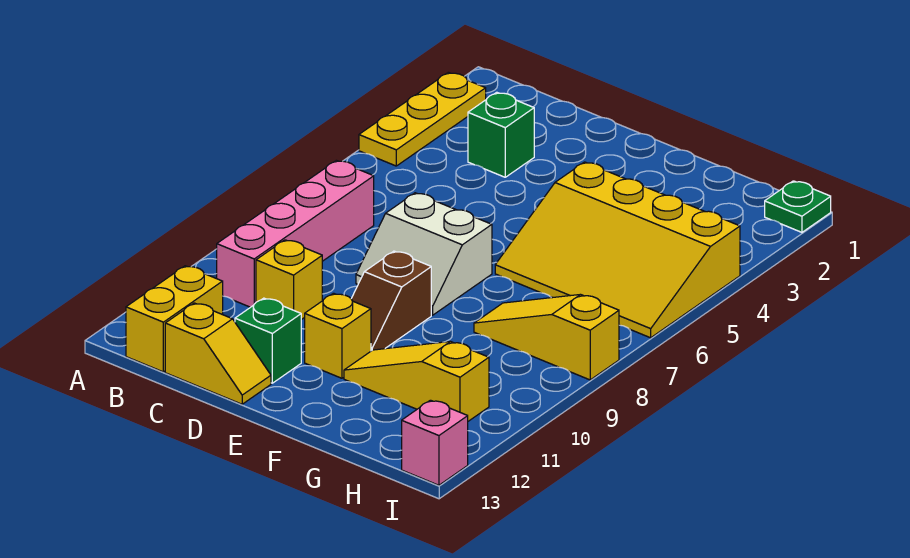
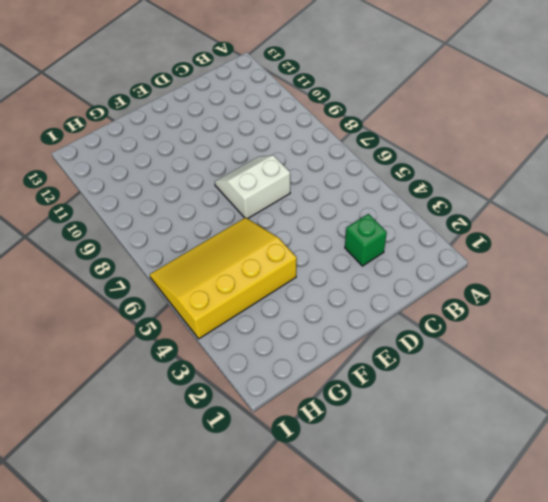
none -> yellow plate A2:A4 level 1
none -> pink brick B7:B10 level 1
none -> yellow brick B12:B13 level 1

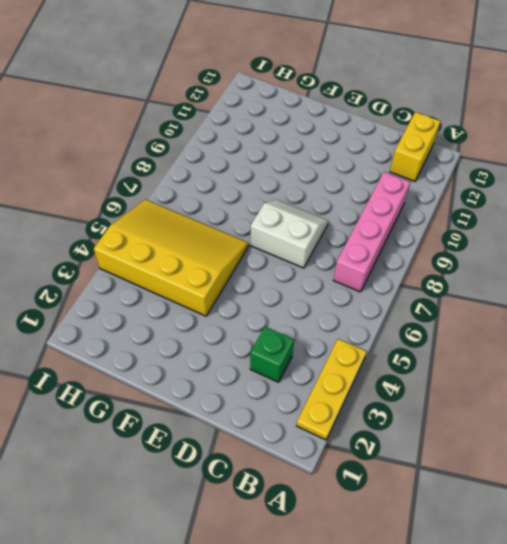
none -> yellow brick C10 level 1
none -> yellow slope C13:D13 level 1 top C
none -> green brick D12 level 1

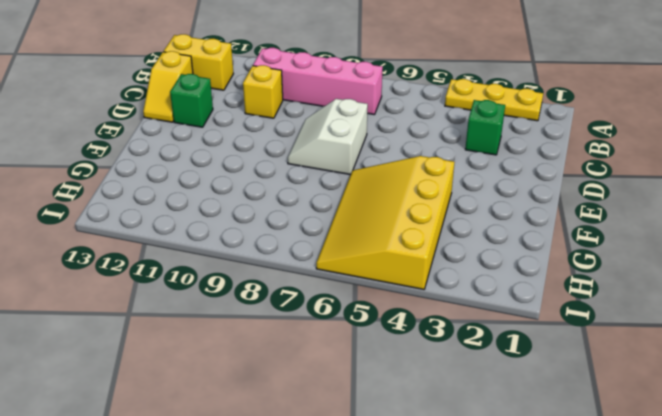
none -> brown slope E9:E10 level 1 top 9
none -> yellow brick E11 level 1
none -> yellow slope F11:H11 level 1 top H

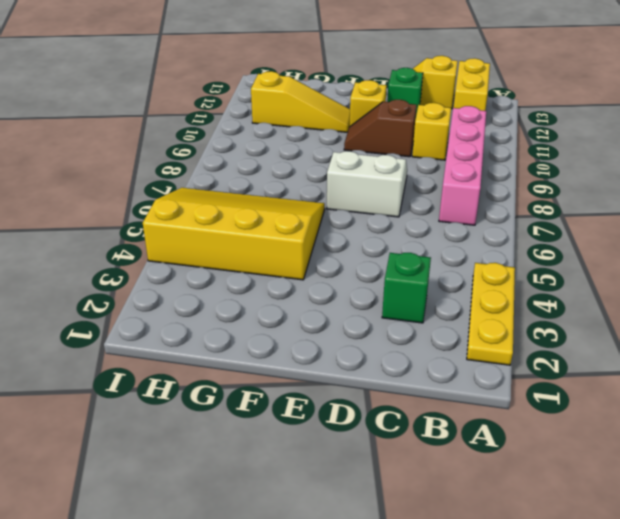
brown slope D10:E10 level 1 top D -> brown slope E9:E10 level 1 top 9
none -> yellow slope G8:I8 level 1 top I
none -> green plate I1 level 1
none -> pink brick I13 level 1

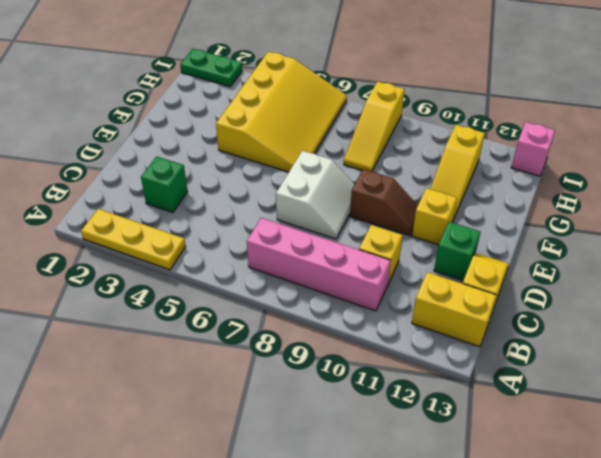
green plate I1:I2 level 1 -> green plate I1 level 1

